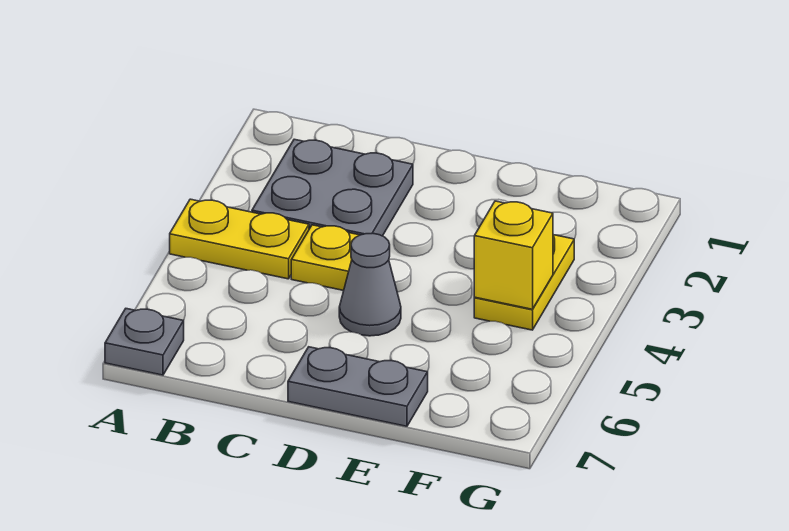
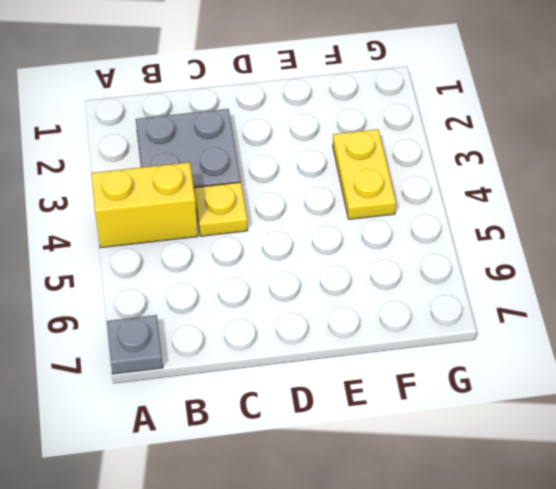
yellow brick A4:B4 level 1 -> yellow plate A4:B4 level 1
none -> grey cone D5 level 1
none -> grey plate D7:E7 level 1

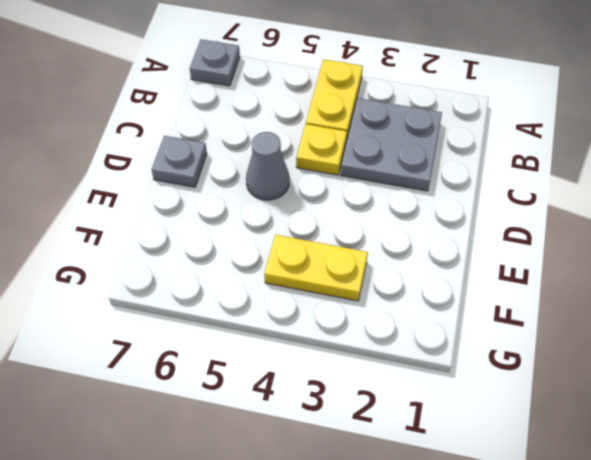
grey plate D7 level 1 -> grey plate D7:E7 level 1
none -> yellow brick F4 level 2

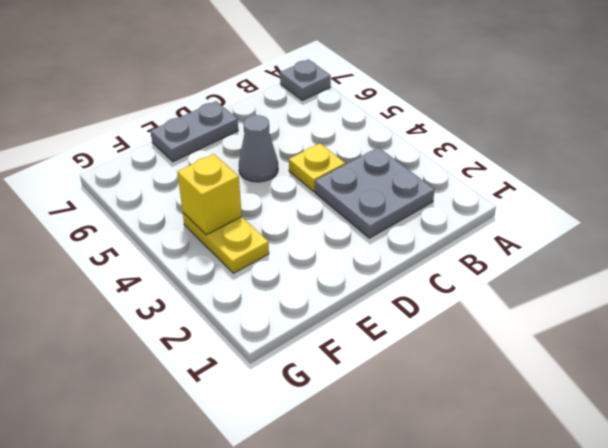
none -> yellow plate A4:B4 level 1

